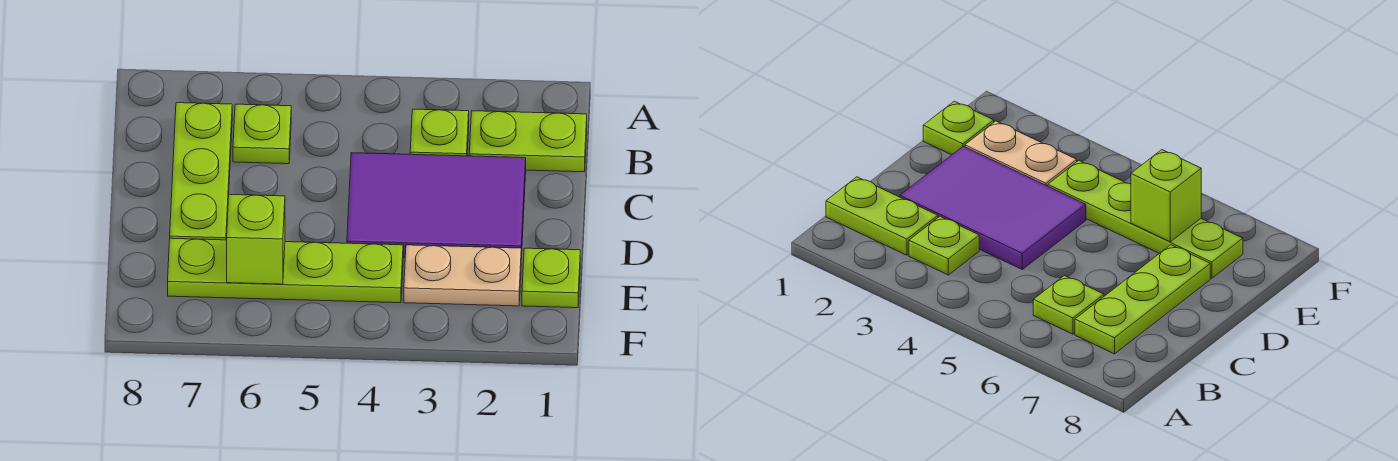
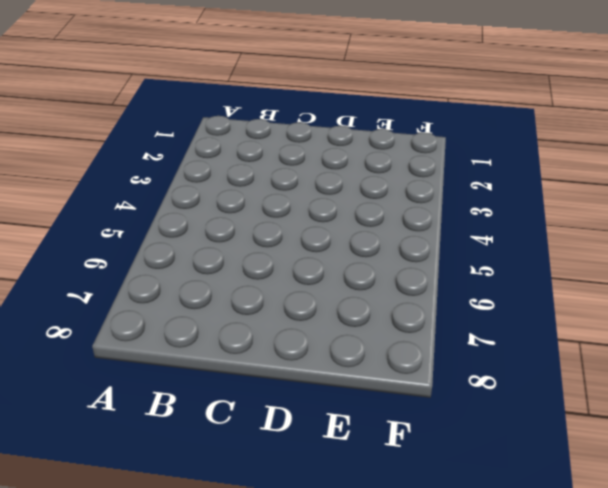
none -> lime plate B1:B2 level 1
none -> lime plate B3 level 1

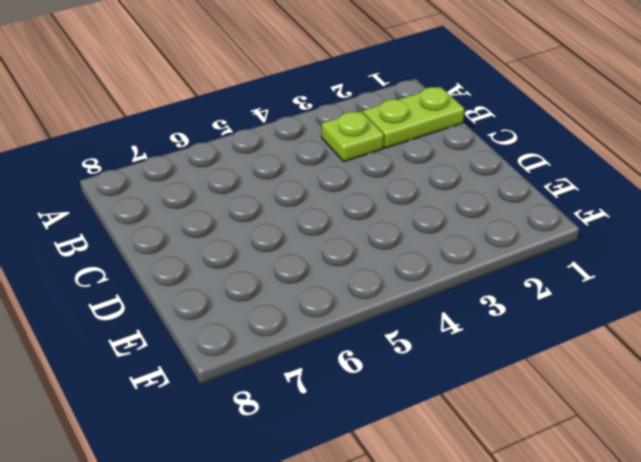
none -> lime plate B6 level 1
none -> lime plate B7:D7 level 1

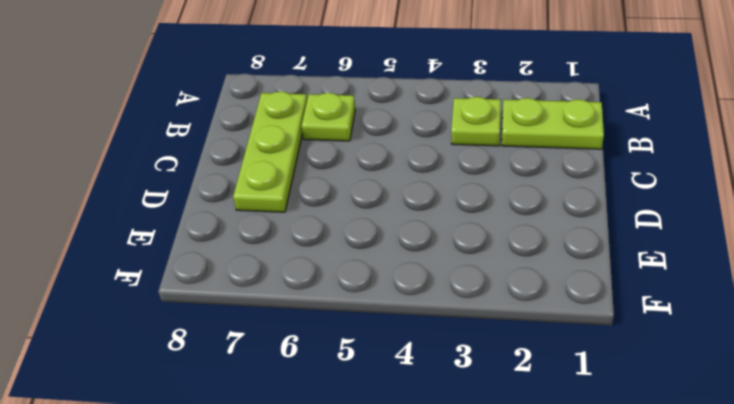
none -> purple tile C2:D4 level 1
none -> lime plate E1 level 1

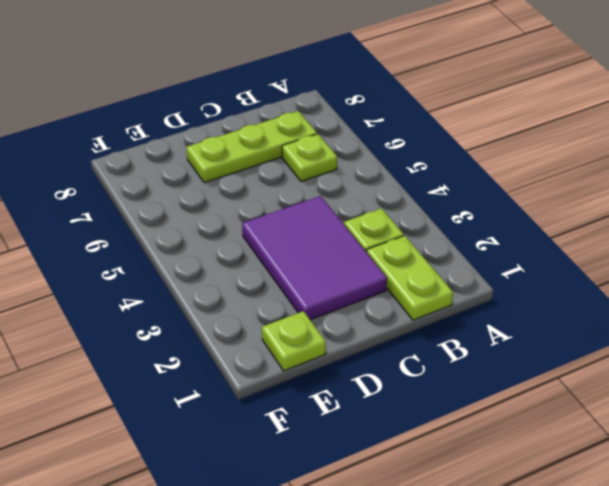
none -> tan plate E2:E3 level 1
none -> lime plate E4:E7 level 1

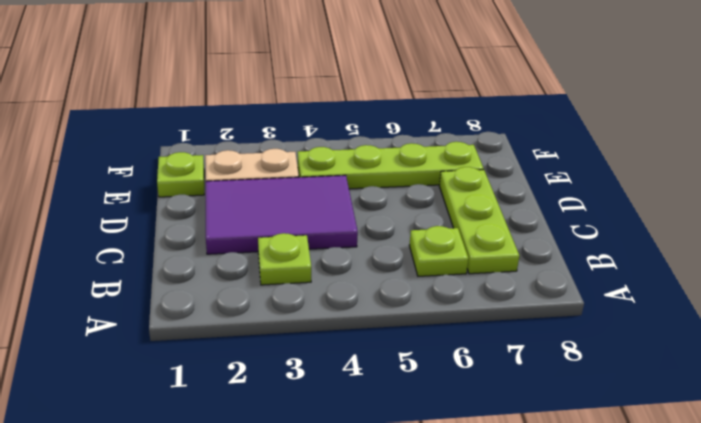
none -> lime plate B1:B2 level 1
none -> lime brick E6 level 2

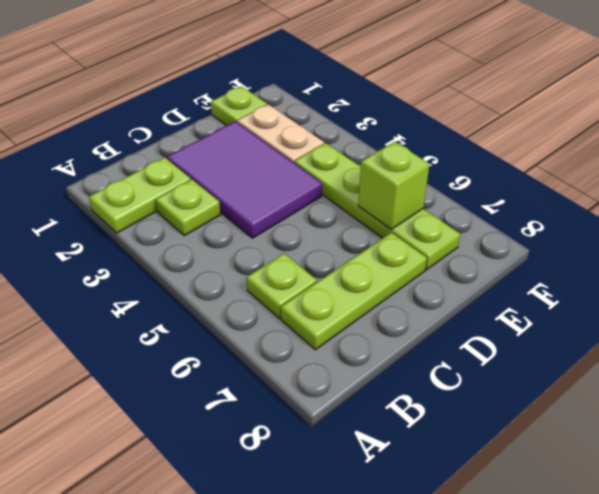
lime plate A2:B2 level 1 -> lime plate B1:B2 level 1

